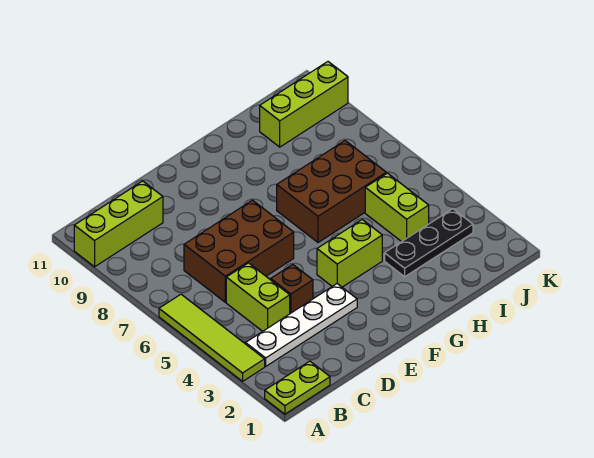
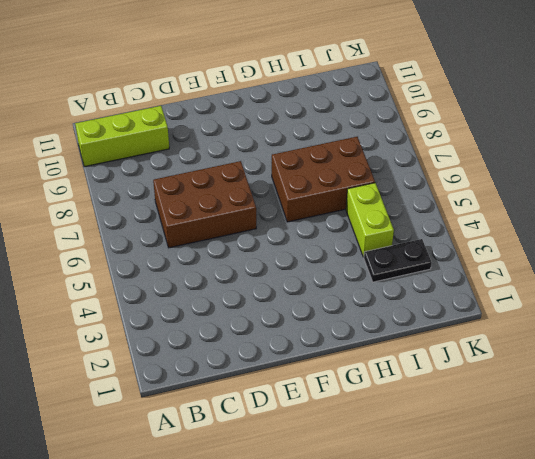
black plate I3:J3 level 1 -> black plate H3:J3 level 1
none -> lime plate A1:B1 level 1
none -> lime tile A3:A6 level 1
none -> white plate B3:E3 level 1

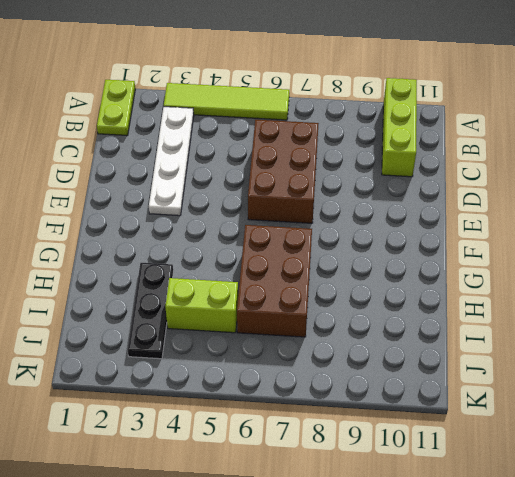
none -> lime brick C4:C5 level 1
none -> brown brick D4 level 1
none -> lime brick F4:G4 level 1

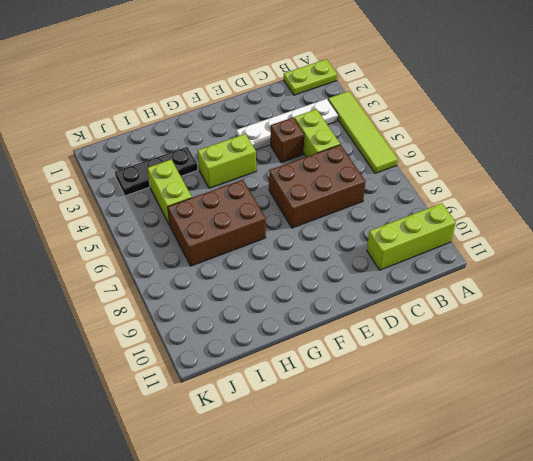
none -> lime brick I10:K10 level 1

